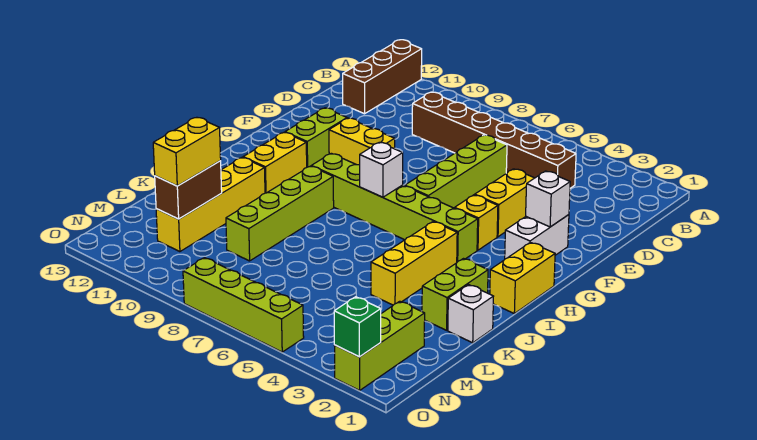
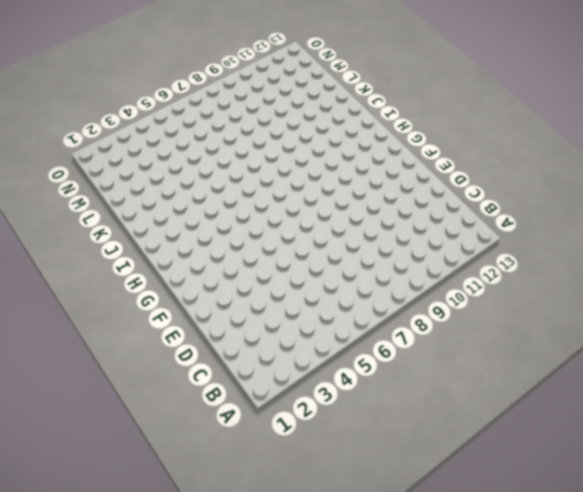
none -> brown brick A12:C12 level 1
none -> brown brick C4:C9 level 1
none -> lime brick D6:G6 level 1

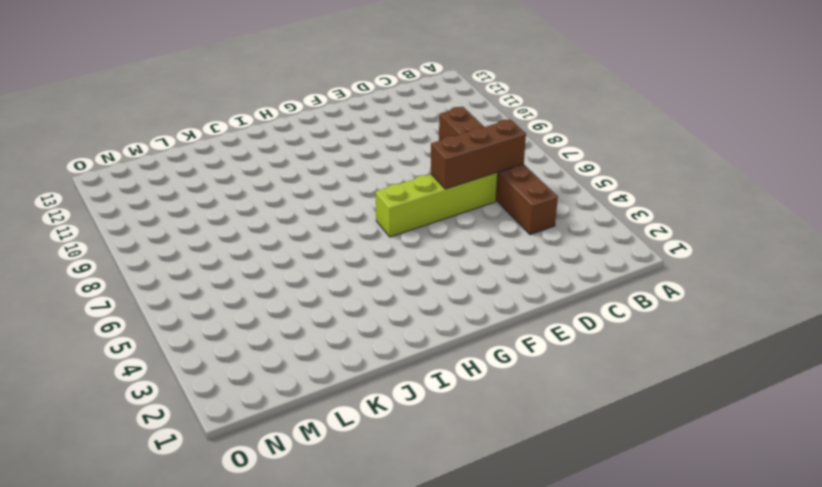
brown brick C6:E6 level 2 -> brown brick A12:C12 level 1
none -> yellow brick E4:F4 level 1
none -> white brick F2:G2 level 1
none -> yellow brick F9:F10 level 1

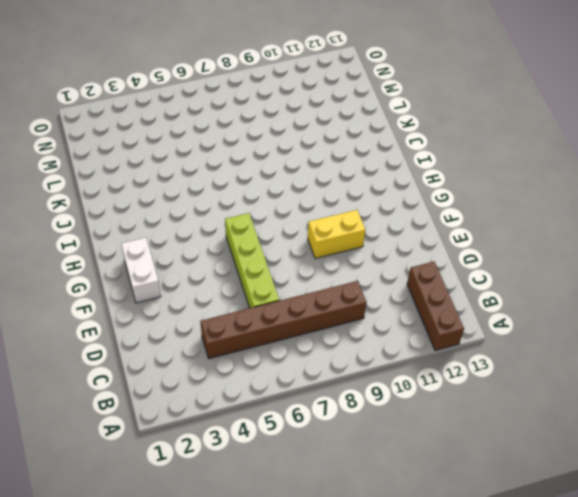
none -> yellow brick E4:F4 level 1
none -> lime brick F11:G11 level 1
none -> yellow brick G4 level 1

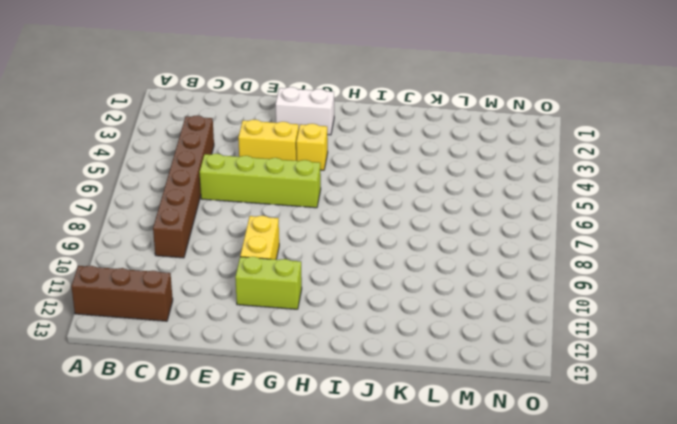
none -> yellow brick H1:I1 level 1
none -> lime brick H4:H9 level 1
none -> yellow brick H11:I11 level 1

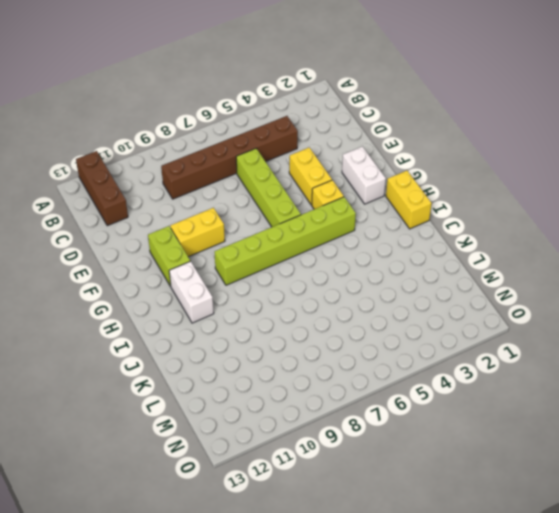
white brick H11:I11 level 1 -> yellow brick H11:I11 level 1
none -> yellow brick I4:K4 level 1
none -> lime brick I9:L9 level 1
none -> lime brick J2:K2 level 1

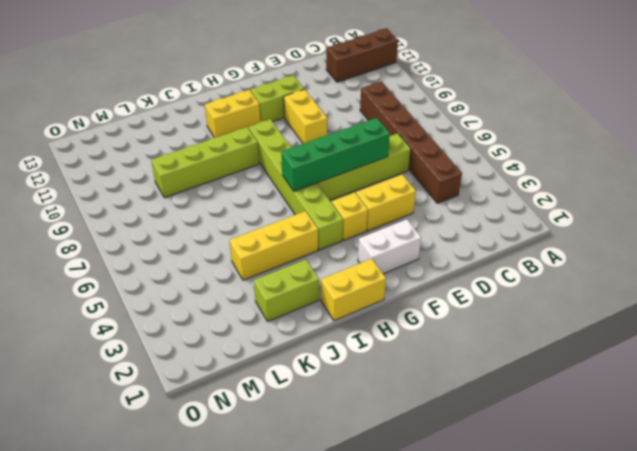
green brick E6:H6 level 2 -> none
none -> yellow brick J11:M11 level 1
none -> white brick K1 level 1
none -> lime brick M2:O2 level 1

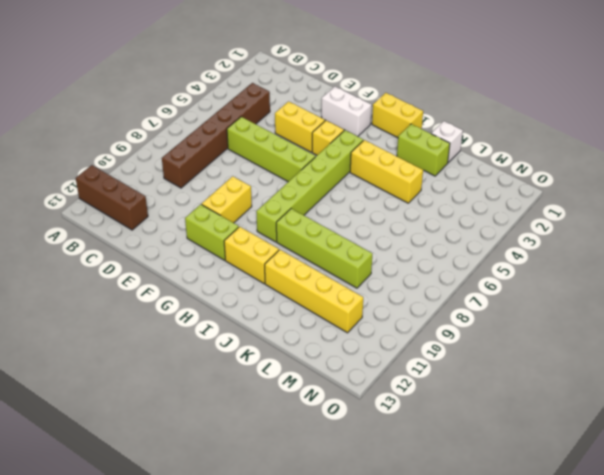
none -> lime brick M2:O2 level 1
none -> lime brick O5:O8 level 1
none -> white brick F2 level 2

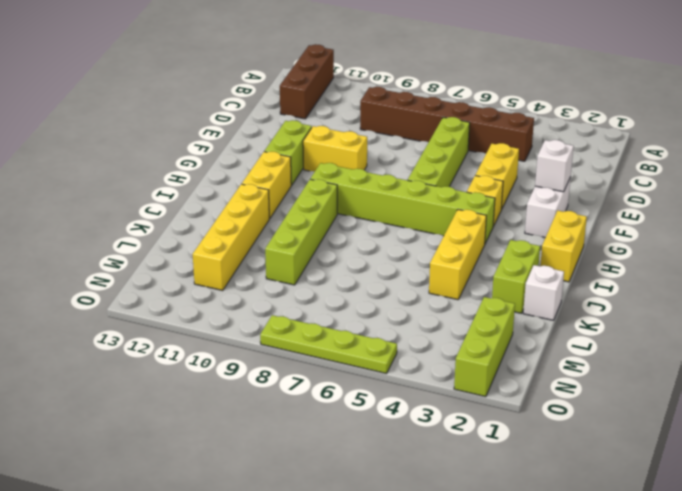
lime plate O5:O8 level 1 -> lime brick O5:O8 level 1
none -> white brick H7 level 2
none -> brown brick L11:M11 level 2
none -> green brick O2 level 2

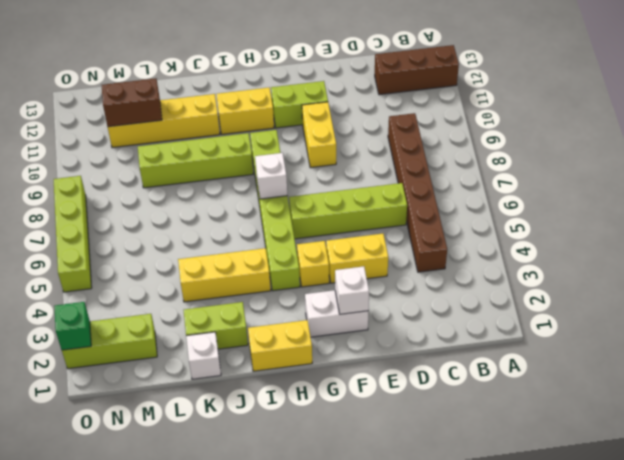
none -> yellow brick L11:M11 level 3

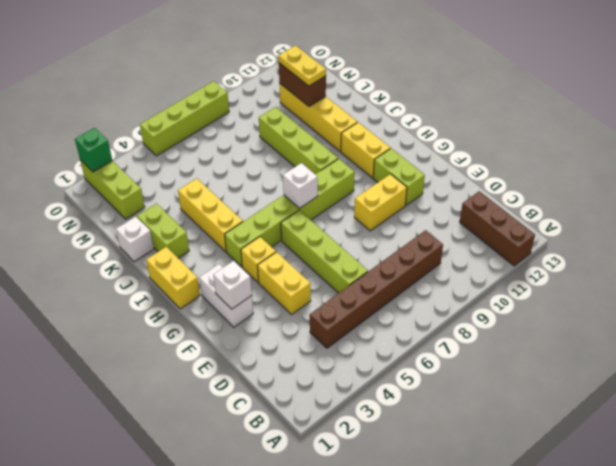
yellow plate L11:M11 level 3 -> yellow brick L11:M11 level 3

